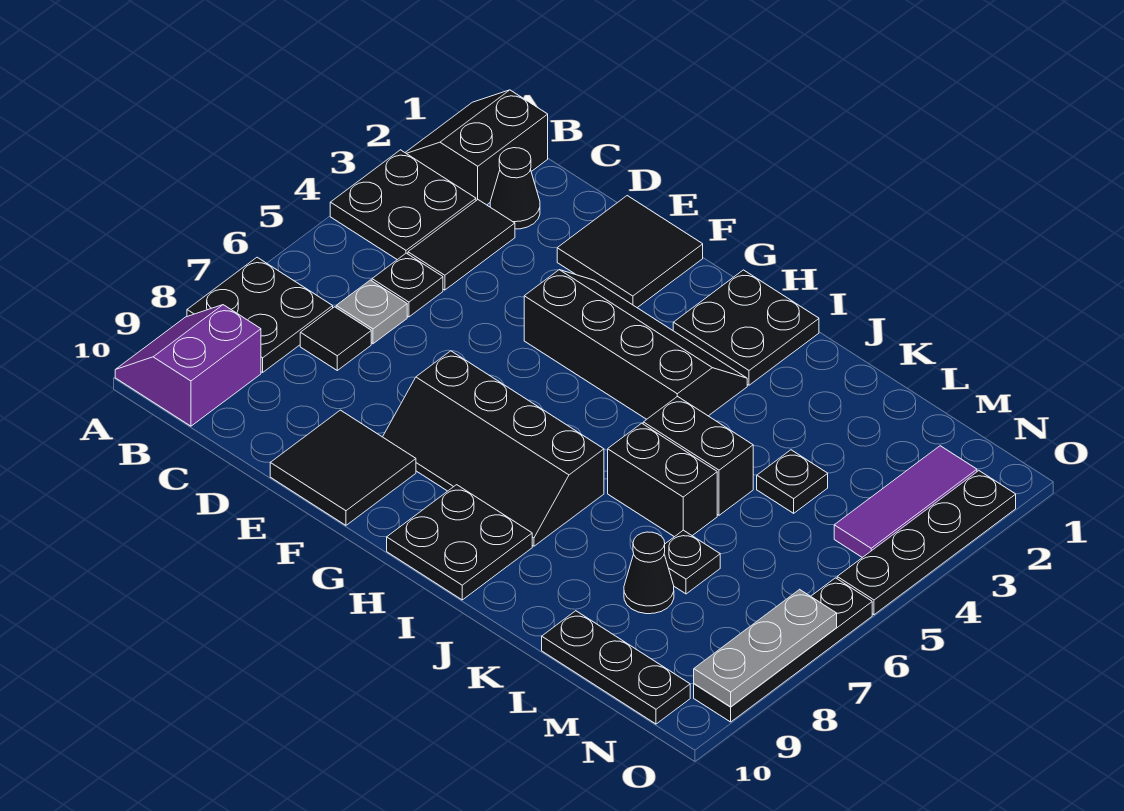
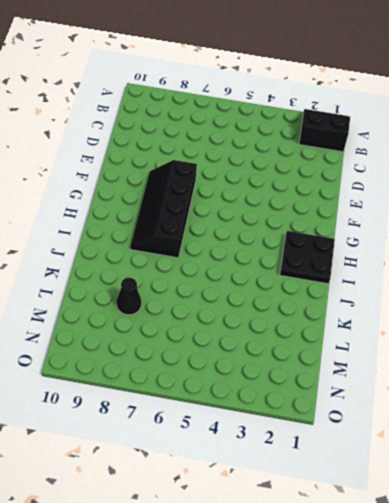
none -> black plate A3:B4 level 1
none -> black plate A7:B8 level 1
none -> purple slope A9:B10 level 1 top B

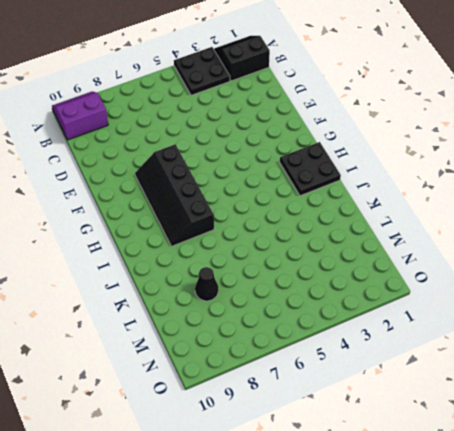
none -> black plate A7:B8 level 1
none -> black cone C2 level 1
none -> black tile C3:C4 level 1

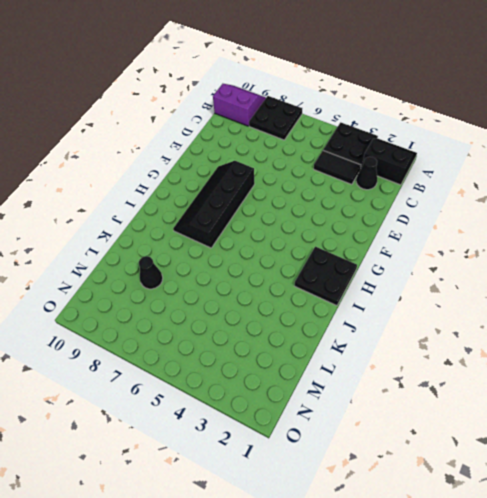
none -> black plate C5 level 1
none -> grey plate C6 level 1
none -> black tile C7 level 1

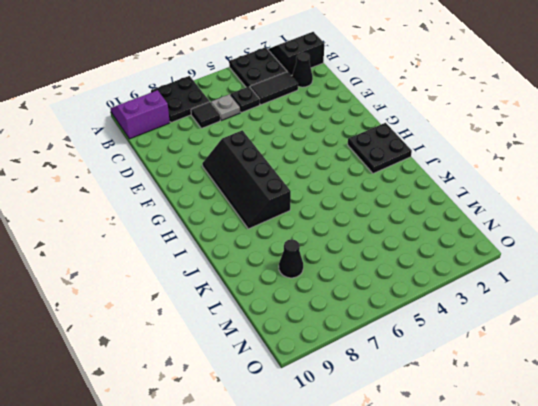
none -> black tile E1:F2 level 1
none -> black tile E9:F10 level 1
none -> black slope F3:I4 level 1 top 4

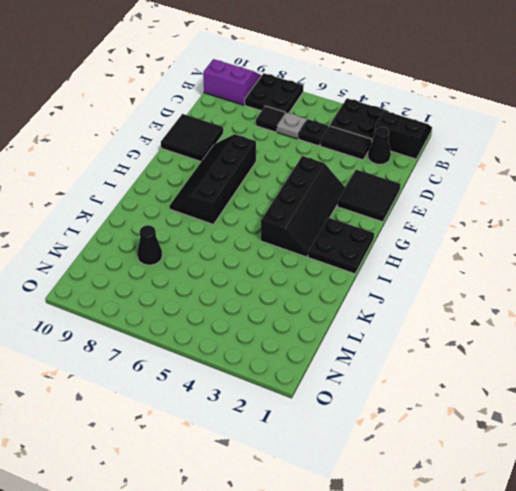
none -> black plate H9:I10 level 1
none -> black brick J5:K5 level 1
none -> black brick J6:K6 level 1

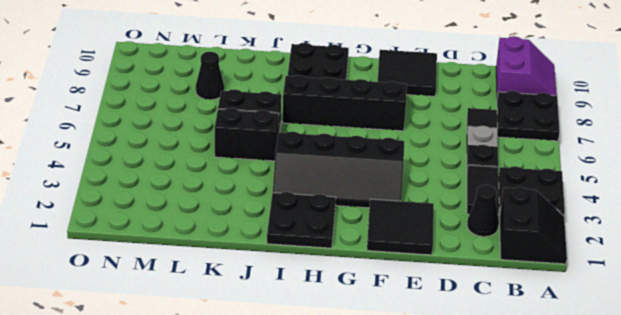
none -> black plate L4 level 1
none -> black plate L7 level 1
none -> black plate L10:N10 level 1

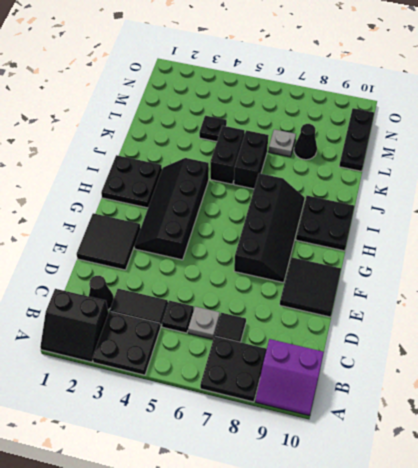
grey plate L7 level 1 -> black plate L7 level 1
none -> purple tile N2:N4 level 1
none -> black plate O2:O5 level 1
none -> black plate O6:O9 level 1

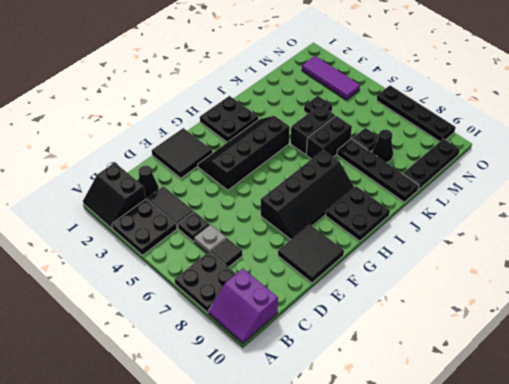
black plate K7:K10 level 1 -> black plate O2:O5 level 1
none -> grey plate O7:O9 level 2

